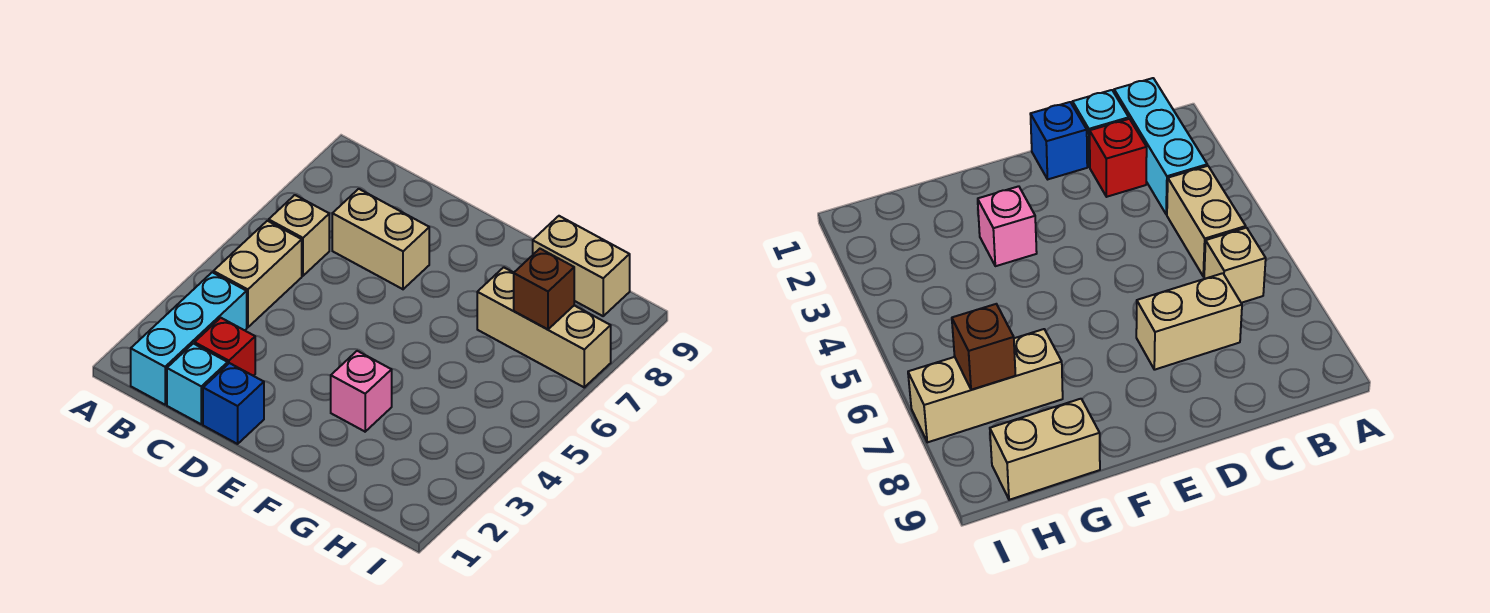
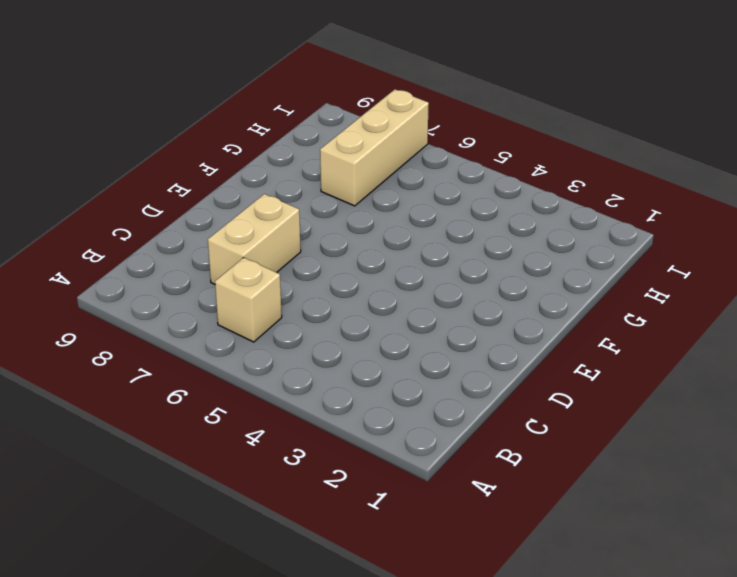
none -> cyan brick B1:B3 level 1
none -> tan brick B4:B5 level 1

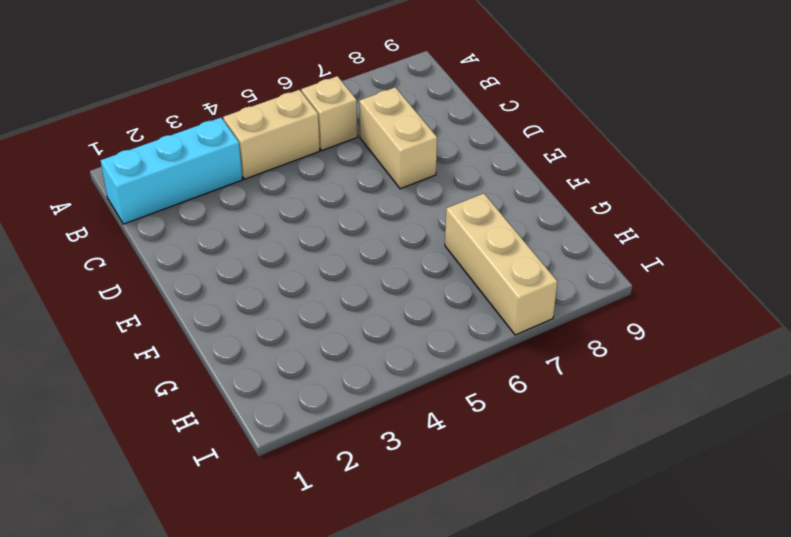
none -> cyan brick C1 level 1
none -> red brick C2 level 1

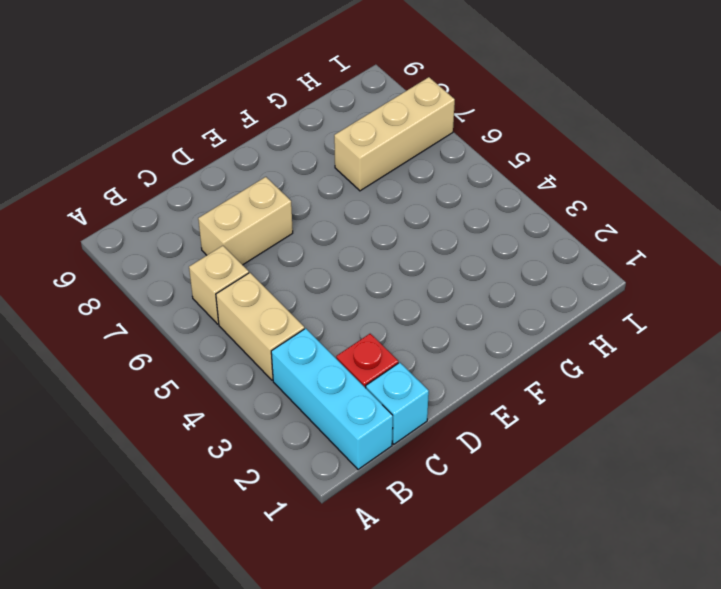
none -> blue brick D1 level 1
none -> pink brick F3 level 1

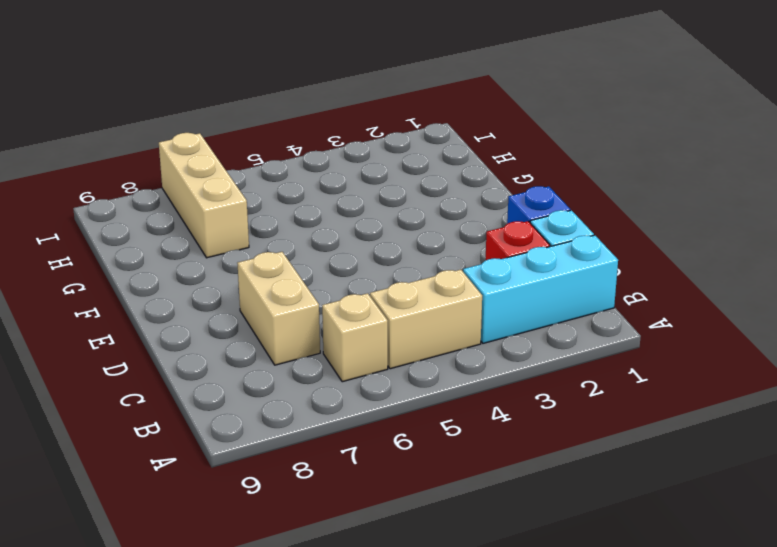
none -> pink brick F3 level 1
none -> tan brick G9:H9 level 1

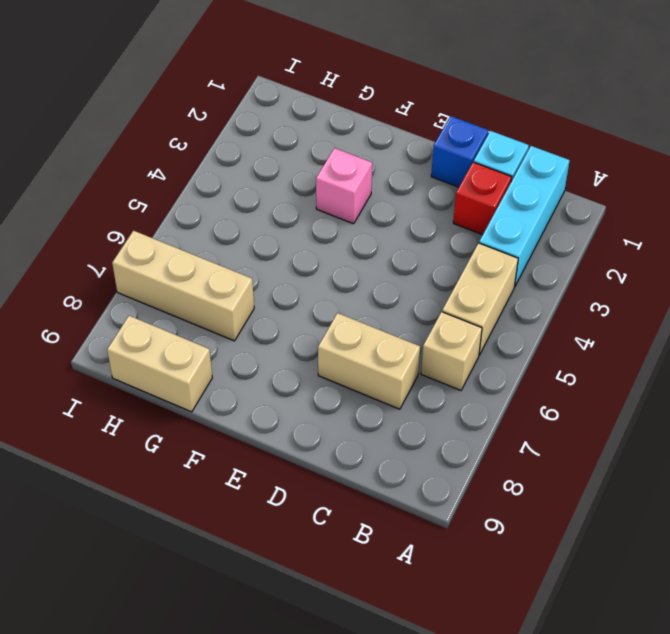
none -> brown brick H7 level 2

